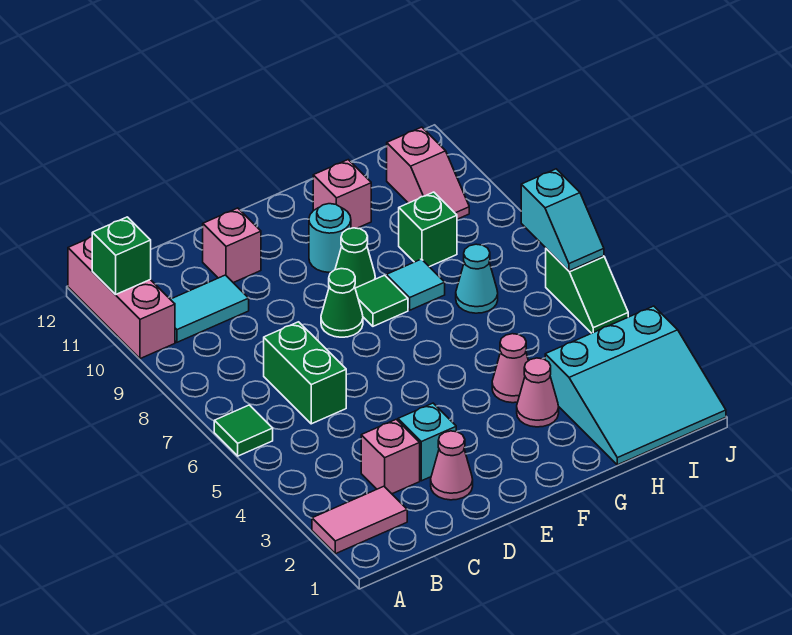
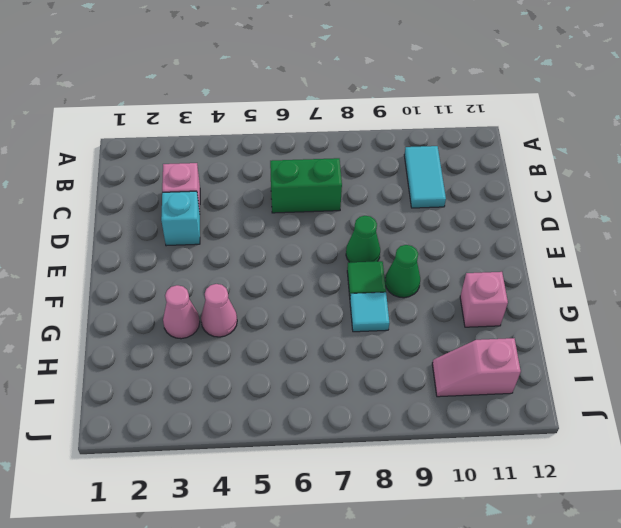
none -> pink tile A2:B2 level 1
none -> green tile A6 level 1
none -> pink brick A10:A12 level 1

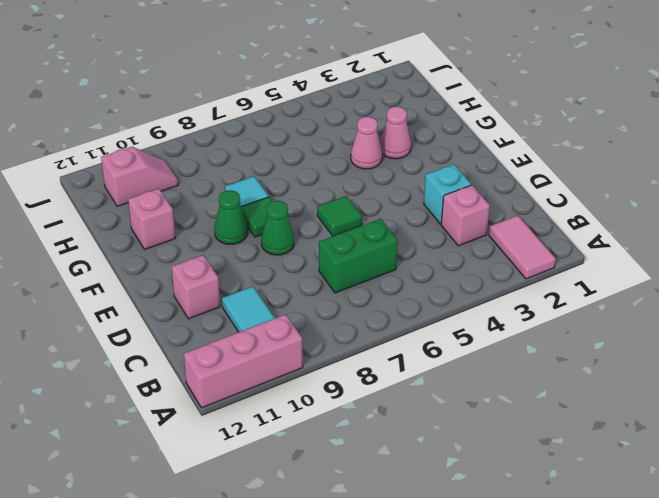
green tile E6 level 1 -> green tile A6 level 1
none -> pink cone D2 level 1
none -> cyan round brick F10 level 1
none -> cyan slope H1:J3 level 1 top 3

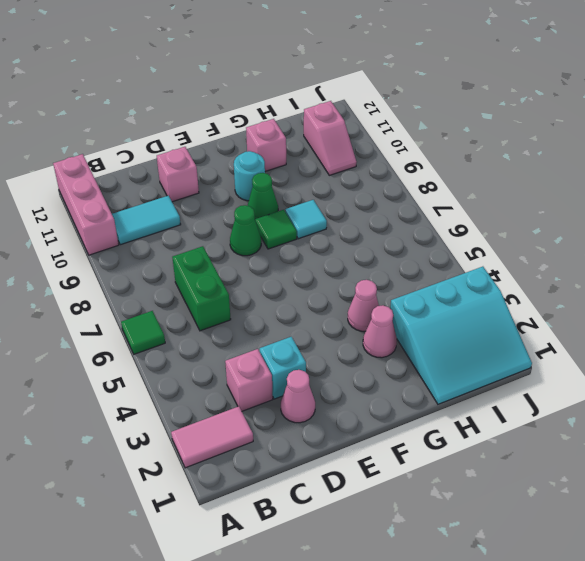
none -> cyan cone H7 level 1
none -> green brick H9 level 1
none -> green slope J5:J6 level 1 top 6

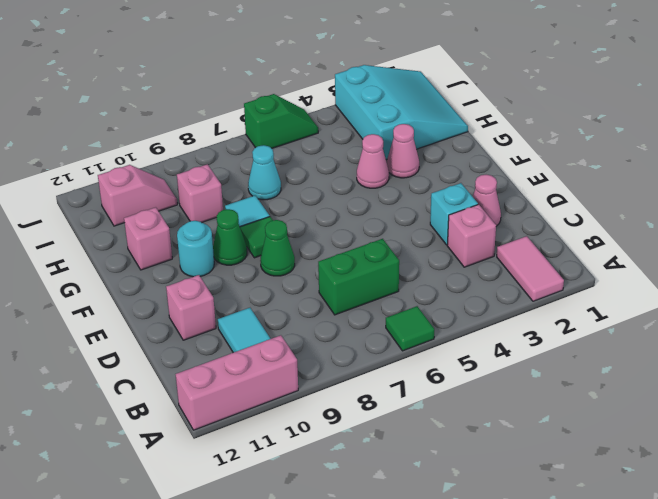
pink brick H9 level 1 -> green brick H9 level 1
none -> green brick A11 level 2
none -> cyan slope J6:J7 level 2 top 7

